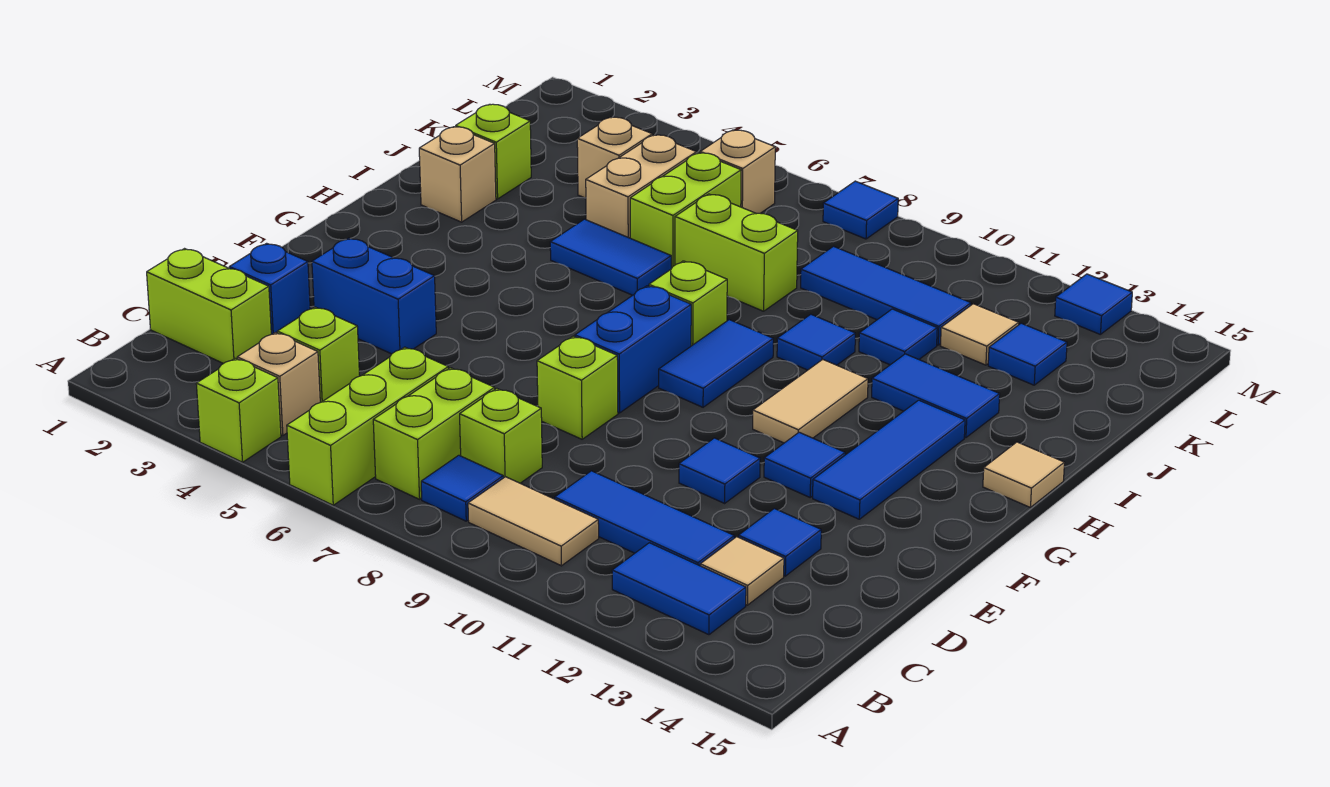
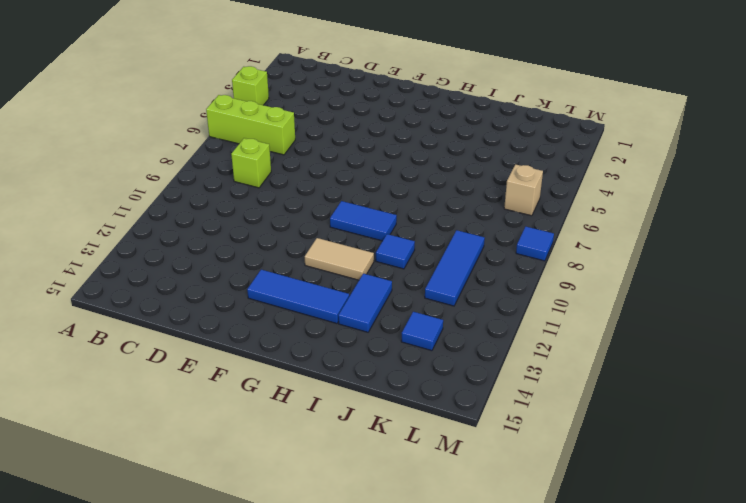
none -> tan brick B4 level 1
none -> lime brick B7:C7 level 1
none -> blue tile B8 level 1
none -> tan tile B9:B10 level 1

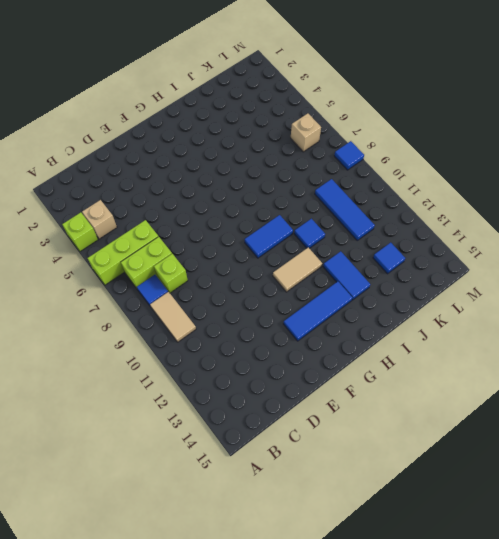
none -> blue tile B12:B13 level 1
none -> lime brick C1:C2 level 1
none -> lime brick C4 level 1
none -> blue tile C10:C12 level 1

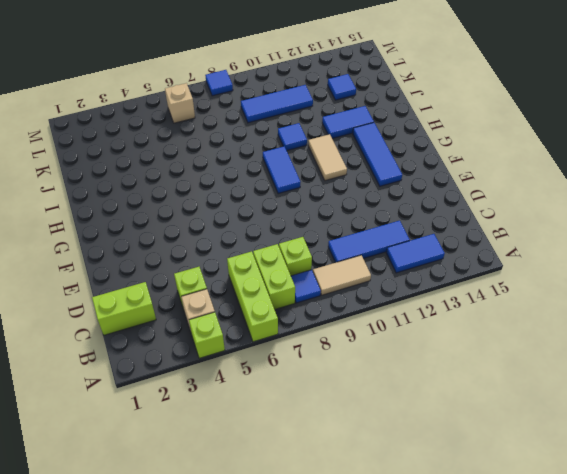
none -> tan tile C13 level 1
none -> blue brick D2 level 1
none -> blue tile D13 level 1
none -> blue brick E3:E4 level 1

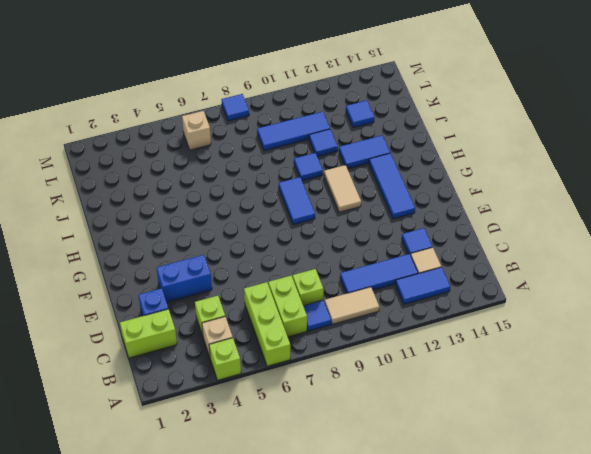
none -> lime brick E8 level 1
none -> blue tile E11 level 1
none -> blue brick F8:G8 level 1
none -> blue tile F12 level 1

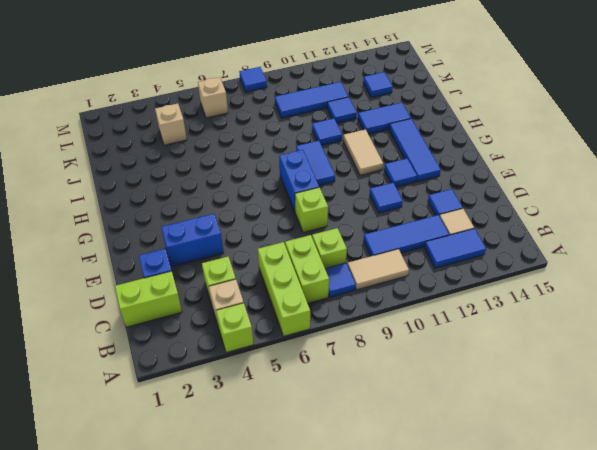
none -> lime brick H8 level 1
none -> tan tile H15 level 1
none -> tan brick I2 level 1
none -> blue tile I5:I6 level 1

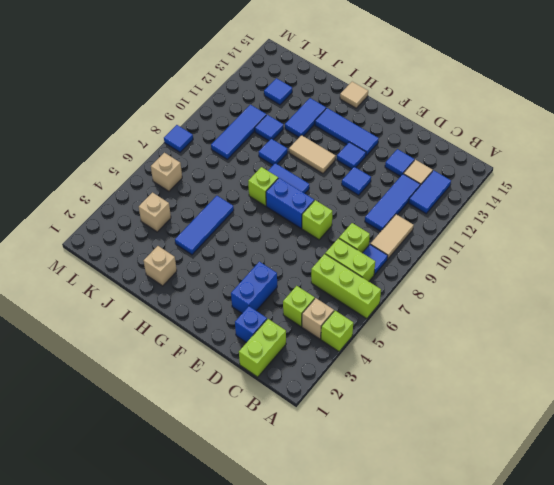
blue tile I4:I6 level 1 -> blue tile I5:I6 level 1
none -> lime brick J2 level 1
none -> tan brick J5:K5 level 1
none -> lime brick J6:K6 level 1
none -> lime brick J7:J8 level 1

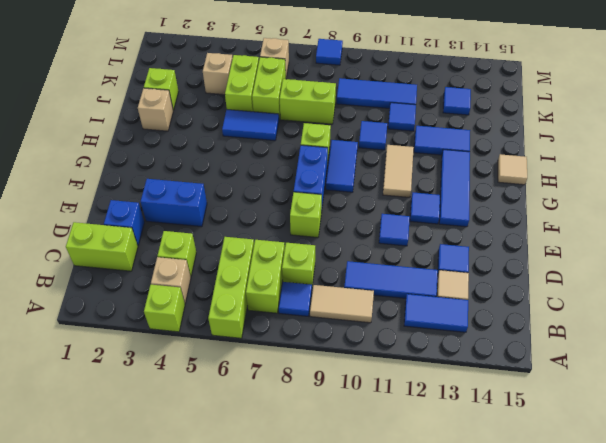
lime brick J5:K5 level 1 -> tan brick J5:K5 level 1
none -> tan tile K12 level 1
none -> blue tile M13 level 1

